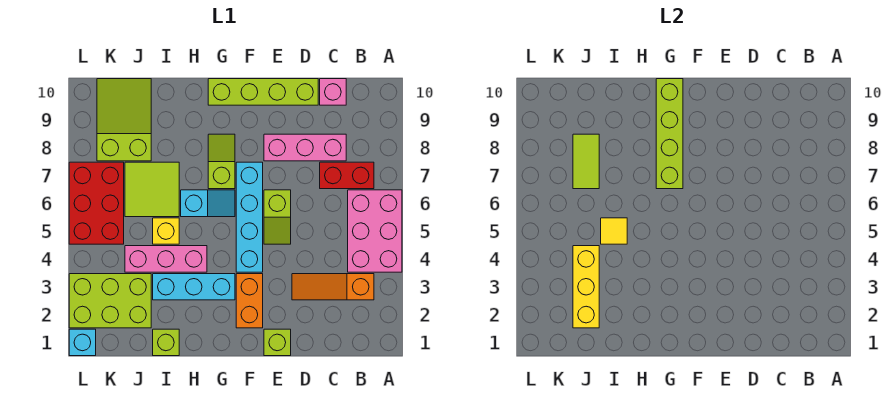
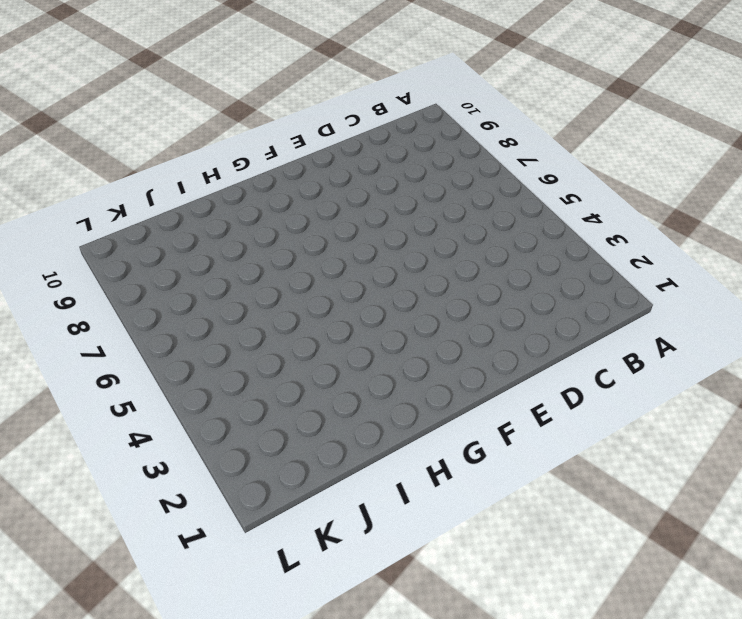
none -> pink brick A4:B6 level 1
none -> orange slope B3:D3 level 1 top B
none -> red brick B7:C7 level 1

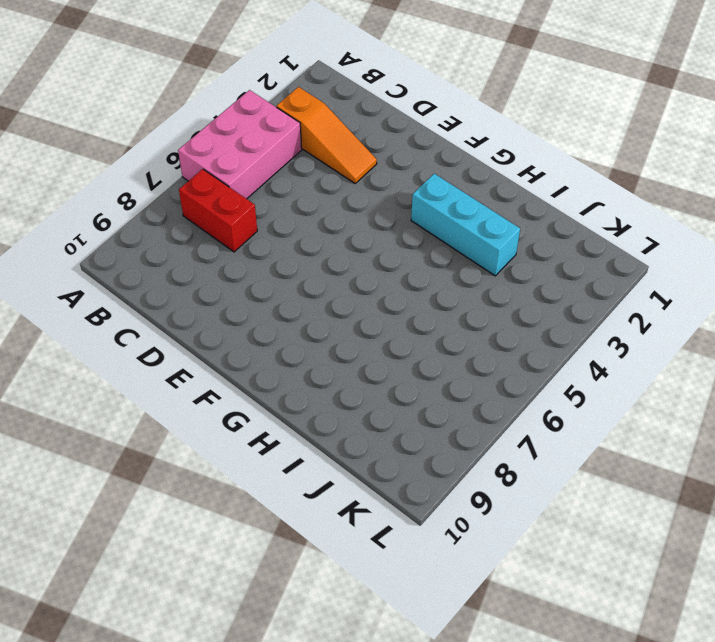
none -> pink brick C8:E8 level 1
none -> pink brick C10 level 1
none -> lime brick D10:G10 level 1

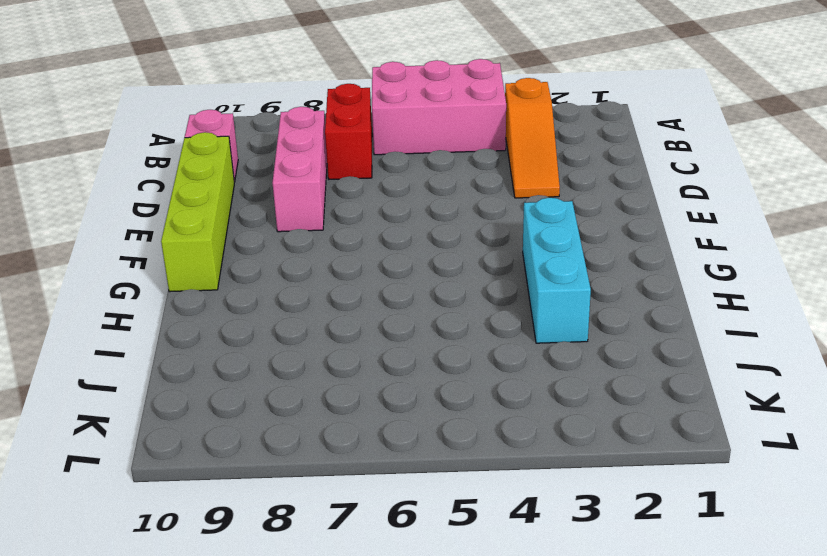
none -> lime brick E1 level 1
none -> lime slope E5:E6 level 1 top 6
none -> orange brick F2:F3 level 1

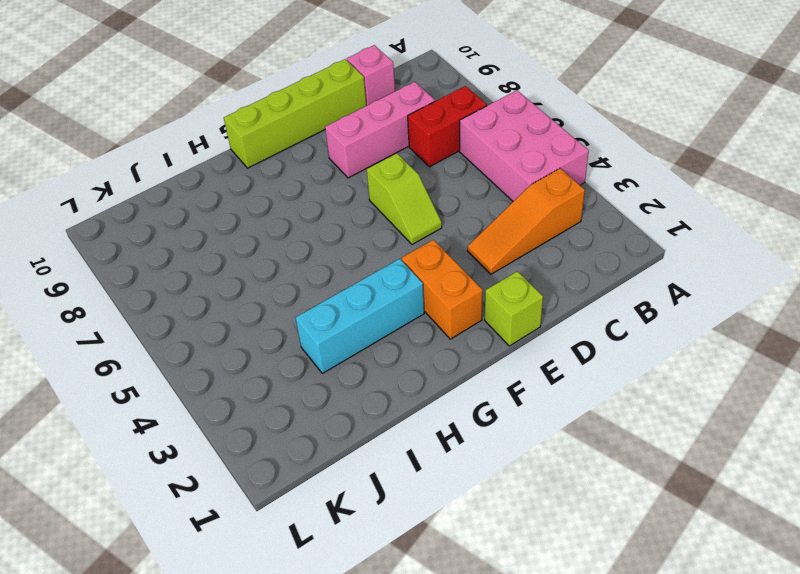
none -> cyan brick F4:F7 level 1
none -> cyan slope G6:H6 level 1 top H
none -> lime slope G7:G8 level 1 top 7

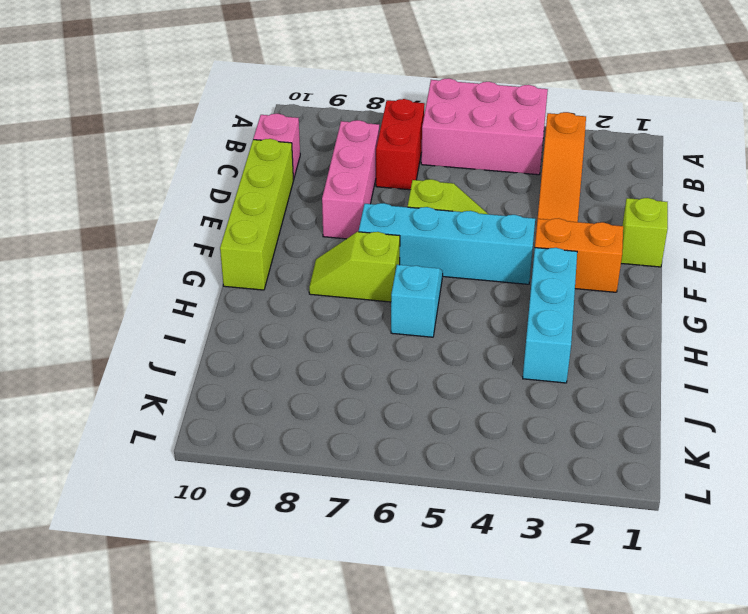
none -> pink brick H4:J4 level 1
none -> lime brick I1 level 1
none -> yellow brick I5 level 1

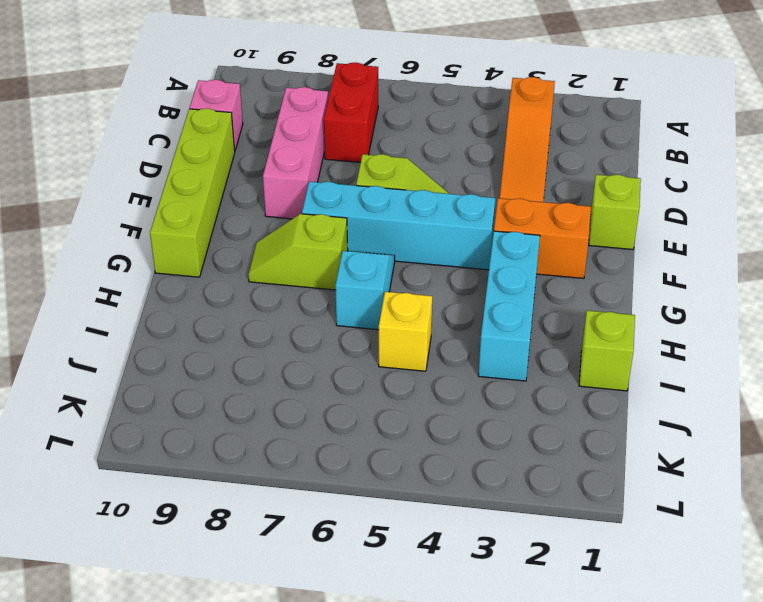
none -> pink brick A4:B6 level 1
none -> pink brick H4:J4 level 1
none -> lime tile I6:J7 level 1

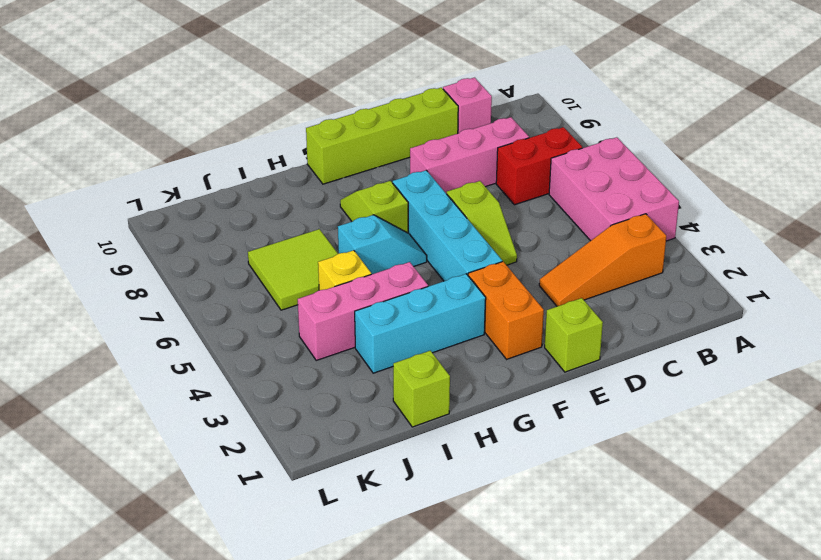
none -> lime brick J2:L3 level 1
none -> lime slope J8:K10 level 1 top 8
none -> red brick K5:L7 level 1

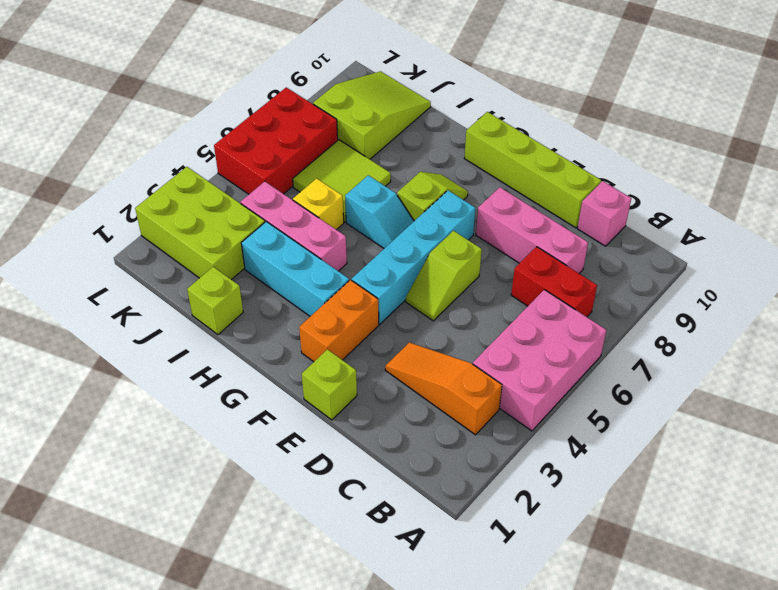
none -> cyan brick L1 level 1
none -> lime brick G7:G10 level 2
none -> yellow tile I5 level 2

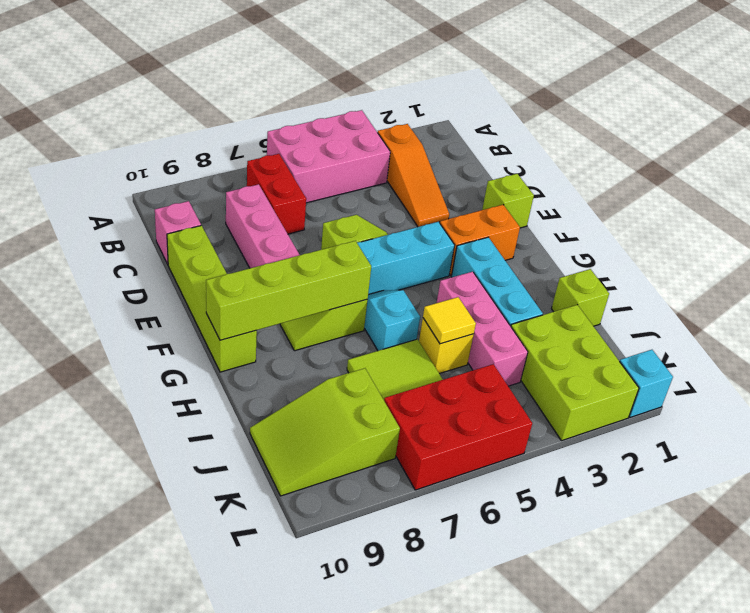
none -> yellow brick J2:J4 level 2
none -> lime tile J7:J8 level 2

